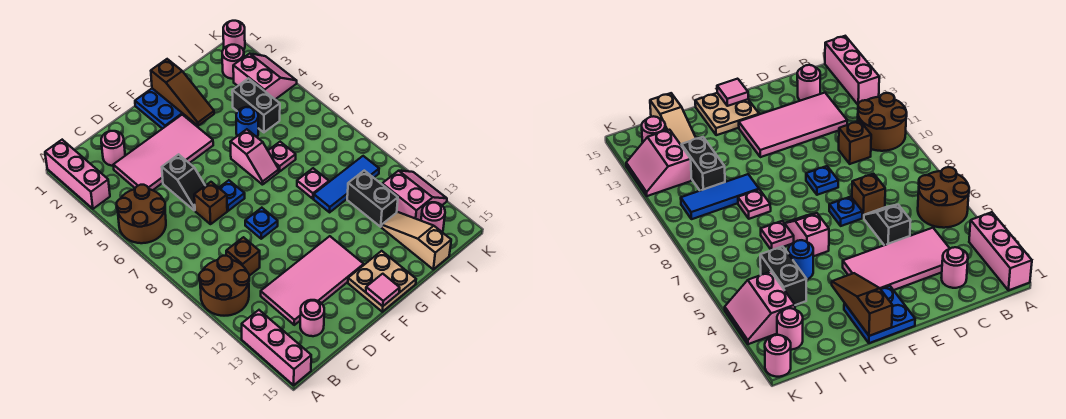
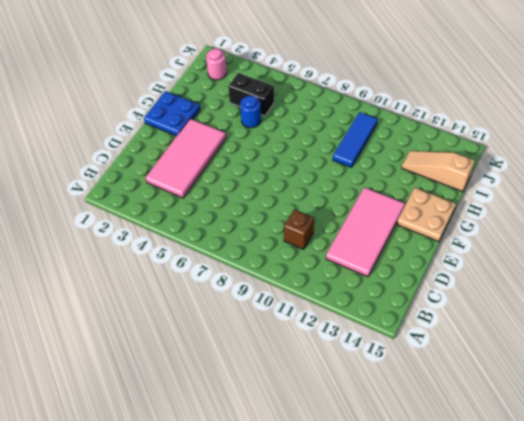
none -> pink brick A1:A3 level 1
none -> brown round brick A5:B6 level 1
none -> brown round brick A10:B11 level 1
none -> pink brick A13:A15 level 1

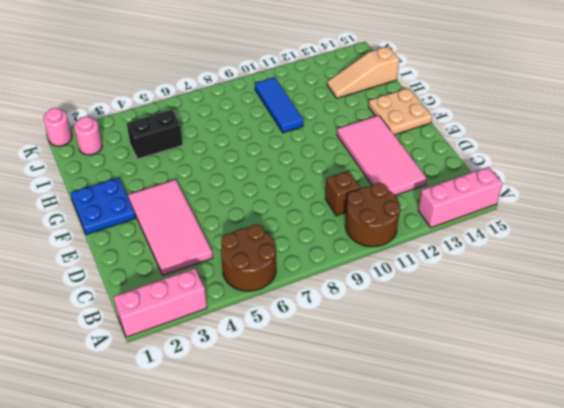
none -> pink round brick C2 level 1
none -> pink round brick C14 level 1
none -> black slope D5:D6 level 1 top 5
none -> brown brick D7 level 1

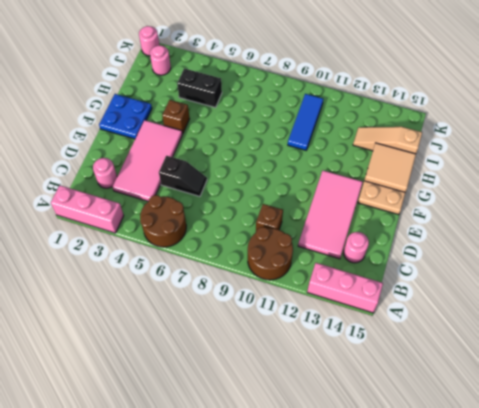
brown brick G4 level 1 -> brown brick D7 level 1
tan tile G14:H15 level 2 -> none
none -> blue plate E7 level 1
none -> blue plate E9 level 1
none -> pink slope G6:G7 level 1 top 6
none -> blue round brick H5 level 1

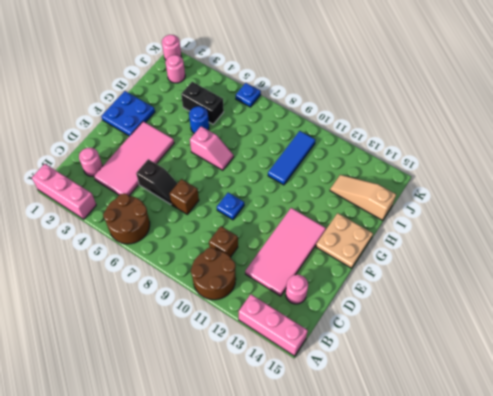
blue plate K6 level 1 -> blue plate E7 level 1
none -> pink plate H7 level 1
none -> pink plate H9 level 1
none -> black brick I11:I12 level 1
none -> pink slope J3:K4 level 1 top J

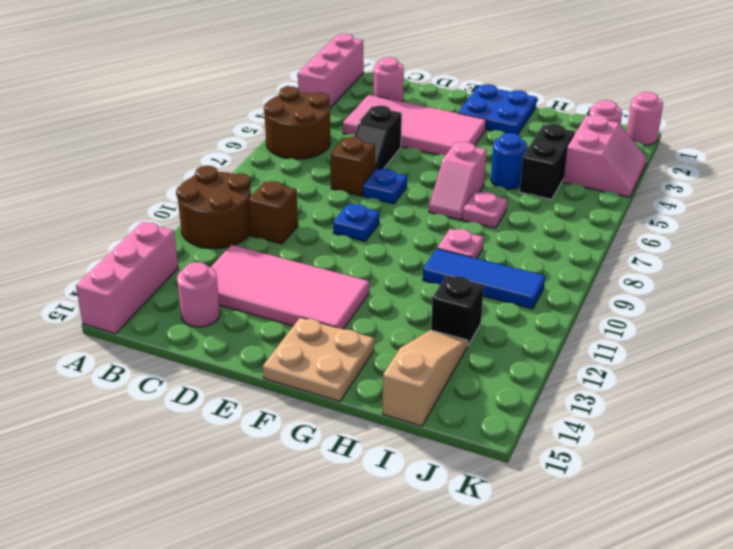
black brick I12 level 1 -> black brick I11:I12 level 1
none -> pink slope J12:K13 level 1 top J
none -> pink round brick J14 level 1
none -> pink tile F15 level 2
none -> brown slope G1:G3 level 2 top 1

